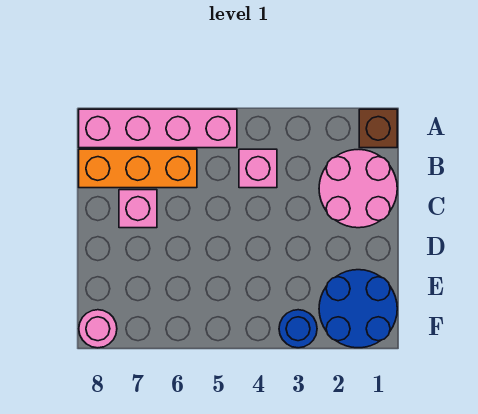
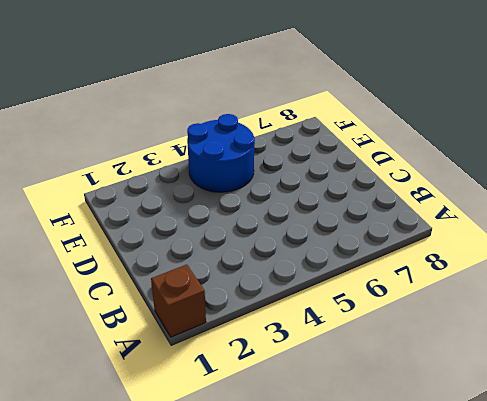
blue round brick E4:F5 level 1 -> blue round brick E1:F2 level 1
none -> pink brick A5:A8 level 1
none -> pink round brick B1:C2 level 1

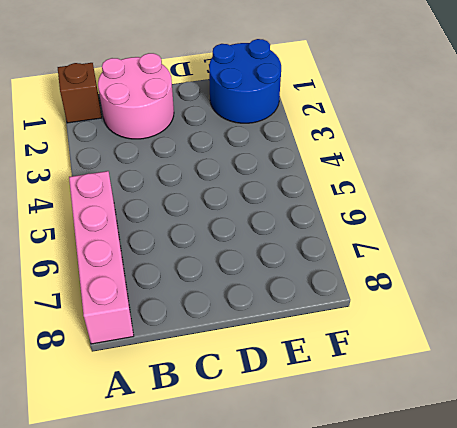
none -> pink brick B4 level 1
none -> orange brick B6:B8 level 1

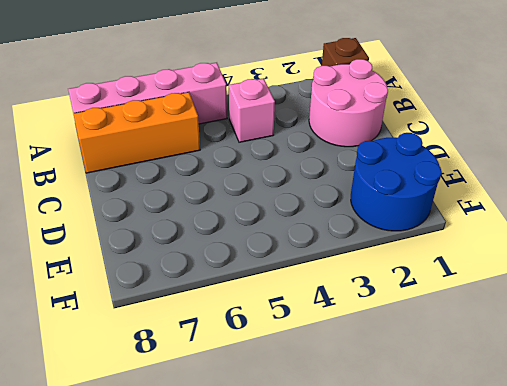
none -> pink brick C7 level 1
none -> blue round brick F3 level 1

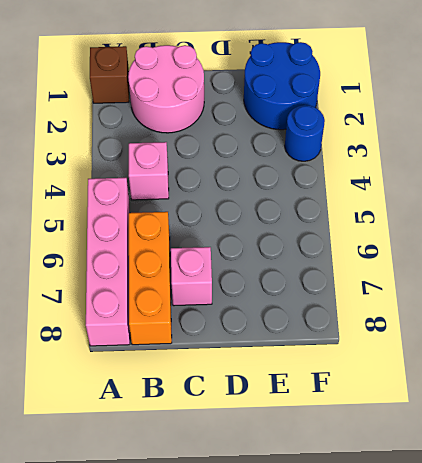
none -> pink round brick F8 level 1

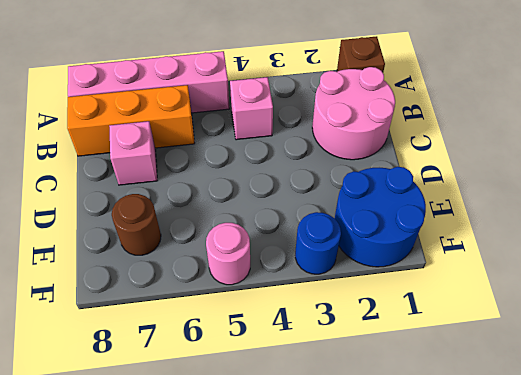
brown round brick E7 level 1 -> none
pink round brick F5 level 1 -> pink round brick F8 level 1

